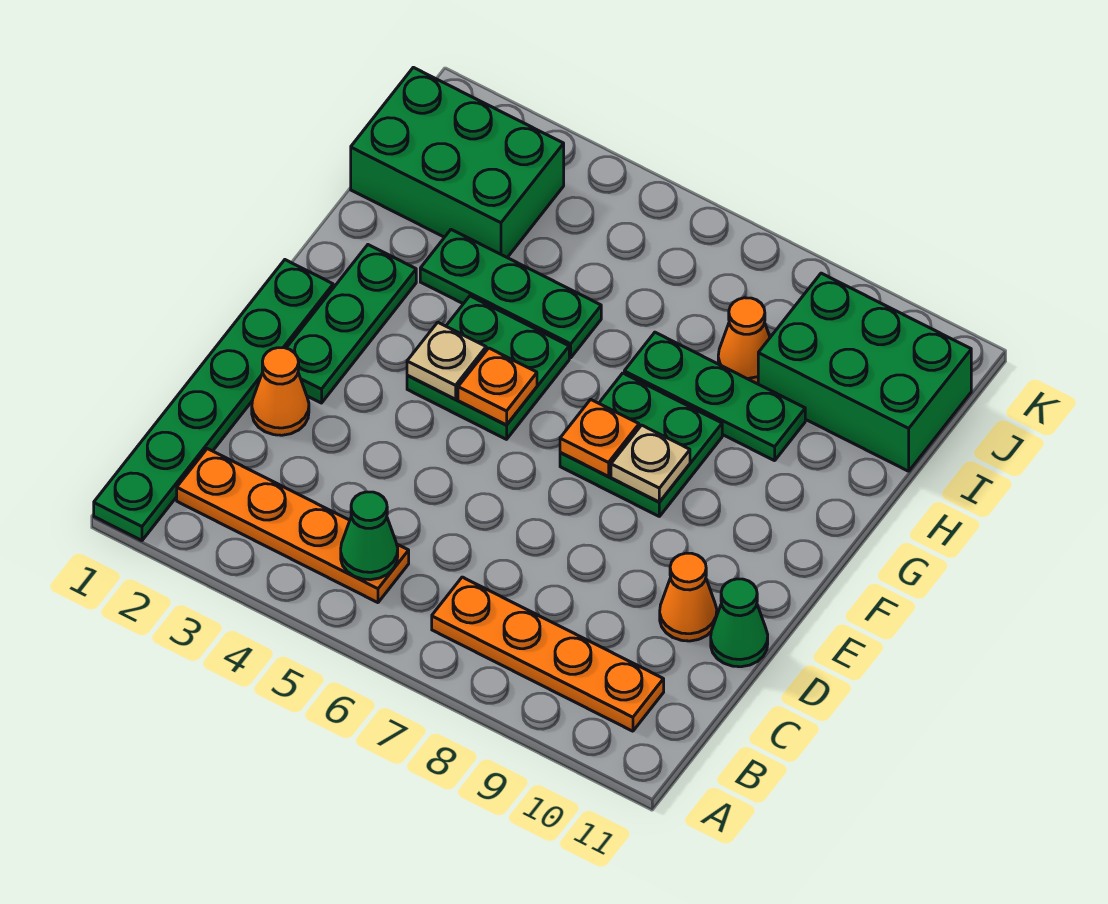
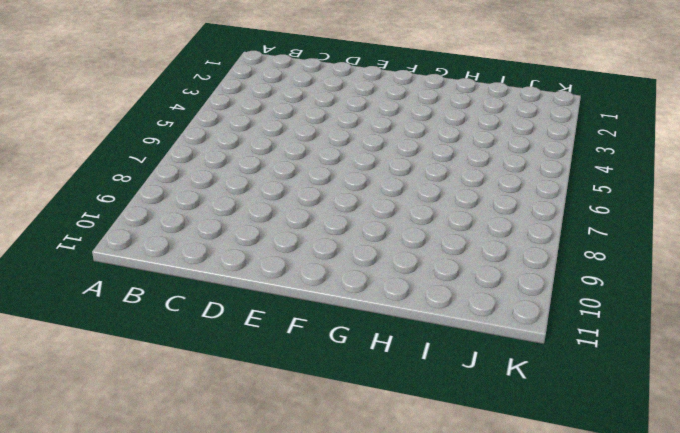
none -> green plate A1:F1 level 1
none -> orange plate B2:B5 level 1
none -> orange plate B7:B10 level 1

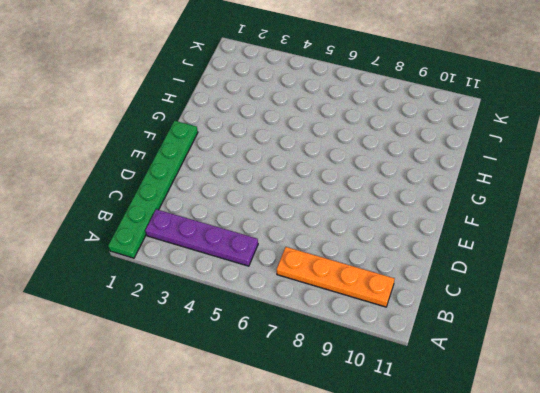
purple plate B2:B5 level 1 -> orange plate B2:B5 level 1
none -> orange cone D2 level 1
none -> orange cone D10 level 1
none -> green cone D11 level 1

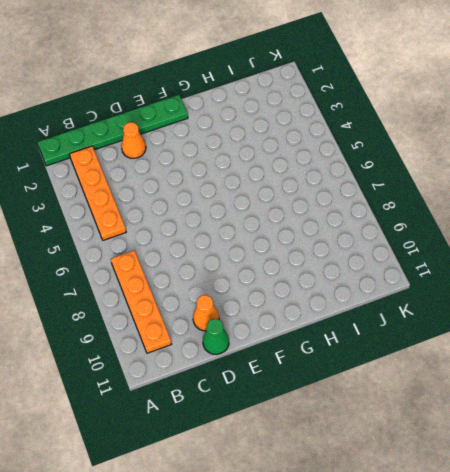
none -> green plate E2:G2 level 1
none -> green plate F4:G5 level 1
none -> green plate F7:G8 level 1

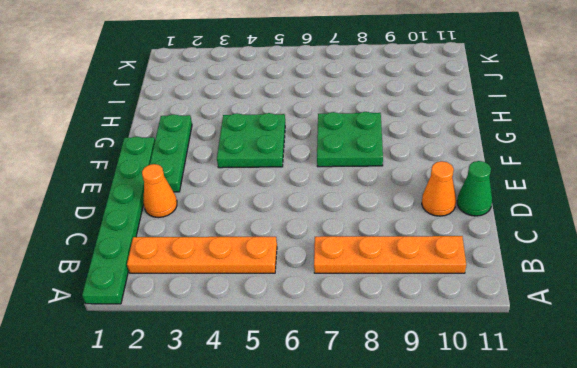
none -> green plate H3:H5 level 1
none -> green plate H7:H9 level 1
none -> green brick I1:J3 level 1

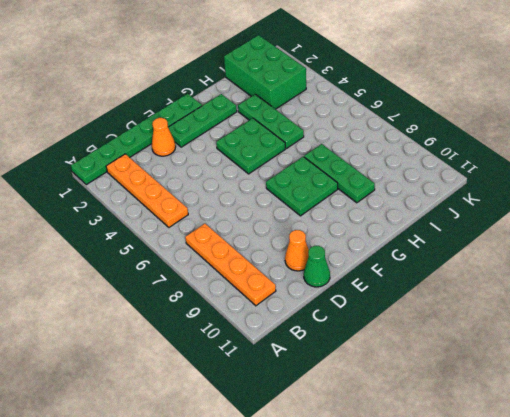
none -> orange cone I8 level 1
none -> green brick I9:J11 level 1
none -> green cone B5 level 2

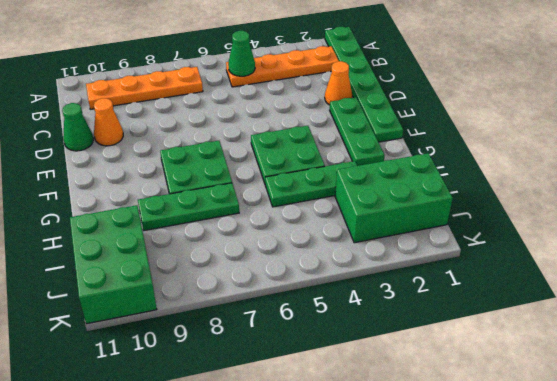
green brick I10:K11 level 1 -> green brick I9:J11 level 1
none -> orange cone I8 level 1
none -> tan plate F4 level 2
none -> orange plate F5 level 2

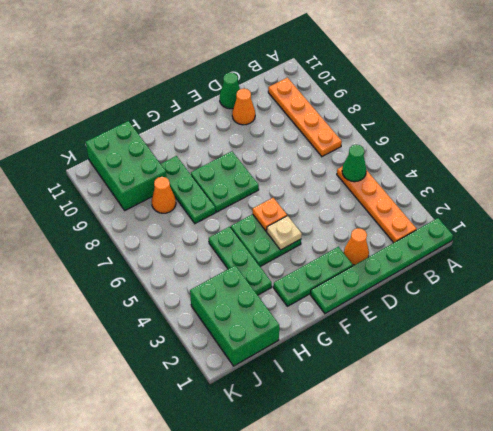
none -> orange plate F7 level 2
none -> tan plate F8 level 2

